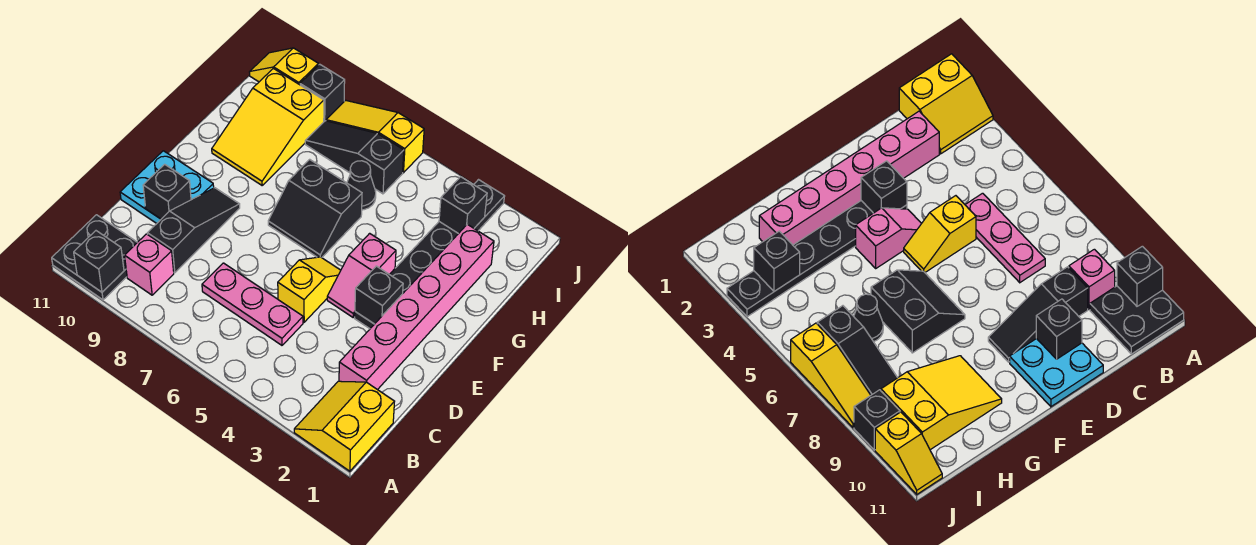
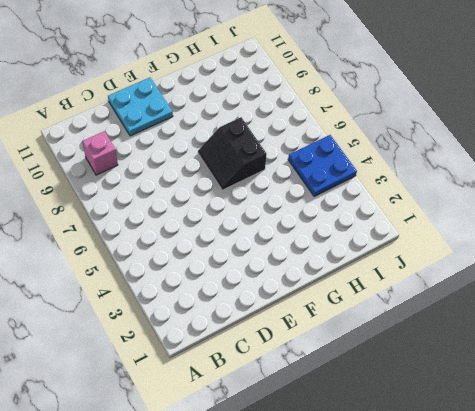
blue plate I4:J5 level 1 -> none
none -> yellow slope A1:B2 level 1 top 1
none -> black plate A10:B11 level 1
none -> pink brick C2:H2 level 1

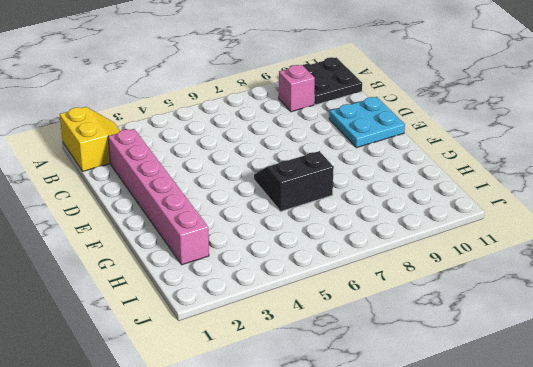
none -> pink plate C5:C7 level 1
none -> black slope C9:E9 level 1 top C
none -> yellow slope D5:E5 level 1 top D

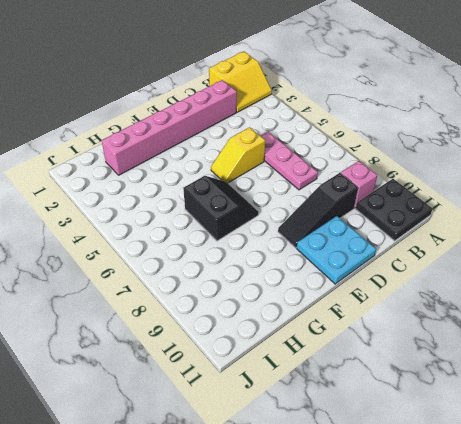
none -> black plate E3:J3 level 1
none -> pink slope E4:F4 level 1 top F
none -> yellow slope G9:I10 level 1 top I

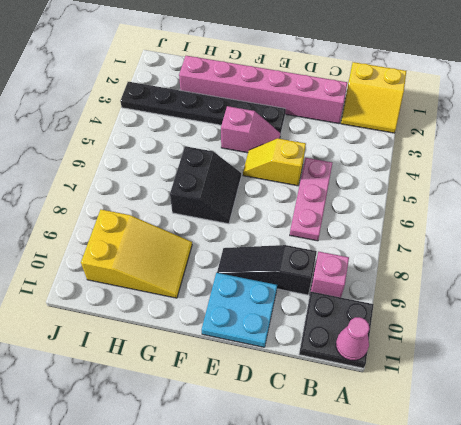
pink cone A11 level 2 -> none
none -> black cone H6 level 1
none -> black slope I6:I8 level 1 top 6
none -> yellow slope J6:J8 level 1 top 6

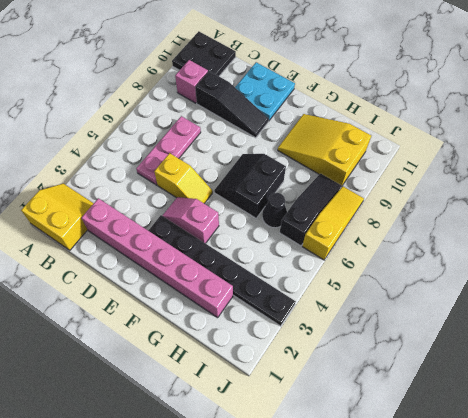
none -> black brick J9 level 1
none -> yellow slope J10:J11 level 1 top 10
none -> black brick A10 level 2

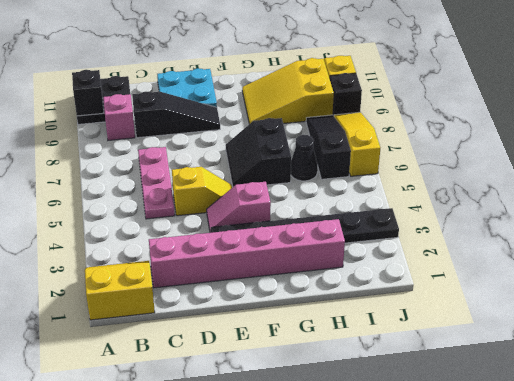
none -> black brick D10 level 2
none -> black brick E3 level 2
none -> black brick I3 level 2

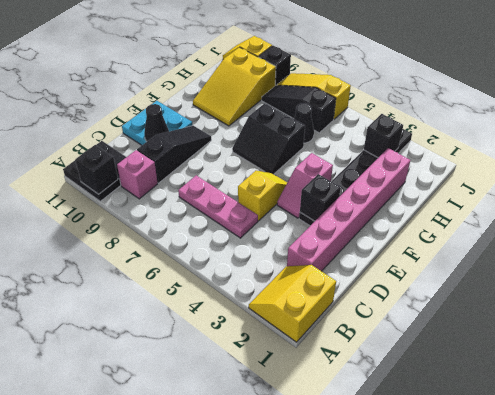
black cone D10 level 2 -> black brick D10 level 2

